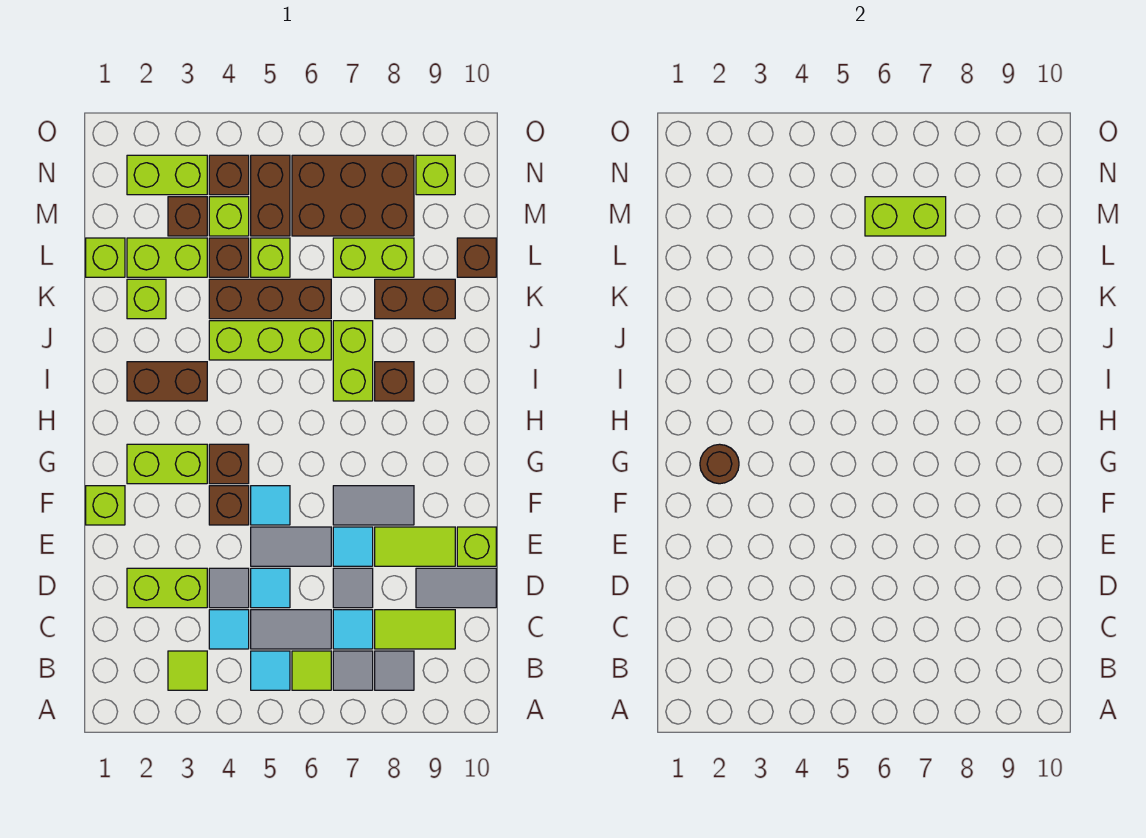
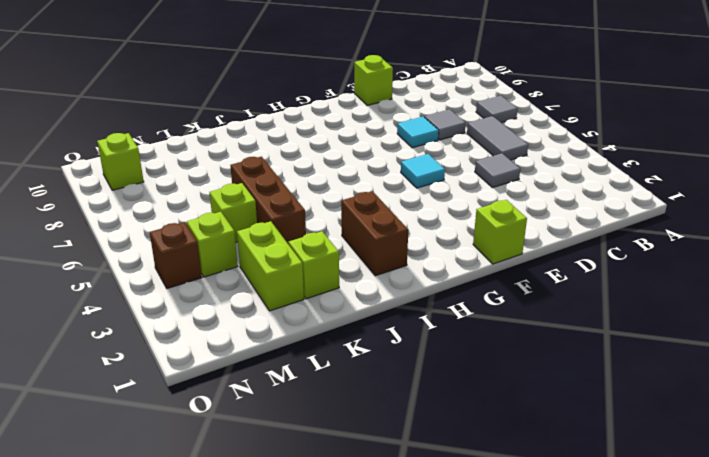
none -> lime tile B3 level 1
none -> cyan tile B5 level 1
none -> lime tile B6 level 1
none -> grey tile B8 level 1

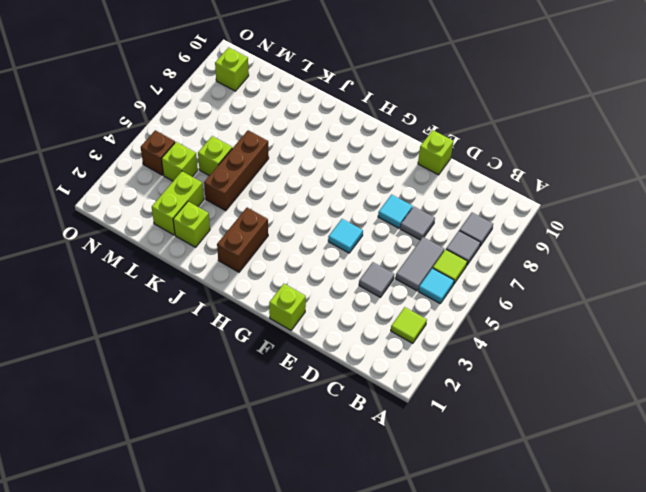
none -> cyan tile C4 level 1
none -> cyan tile C7 level 1
none -> lime tile C8:C9 level 1
none -> lime brick D2:D3 level 1

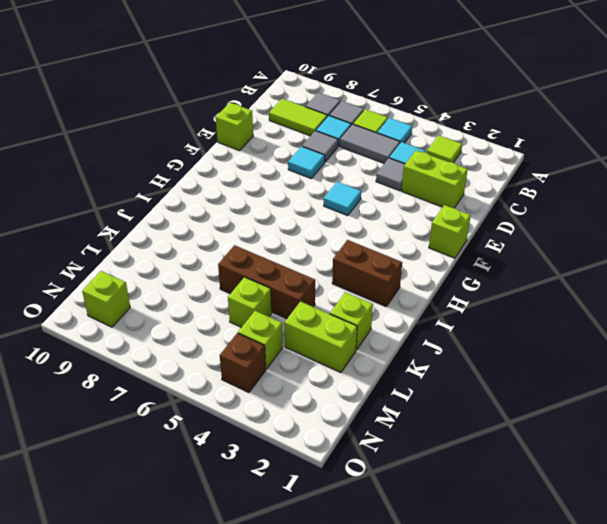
none -> cyan tile D5 level 1
none -> grey tile D9:D10 level 1
none -> grey tile E5:E6 level 1
none -> lime tile E8:E9 level 1

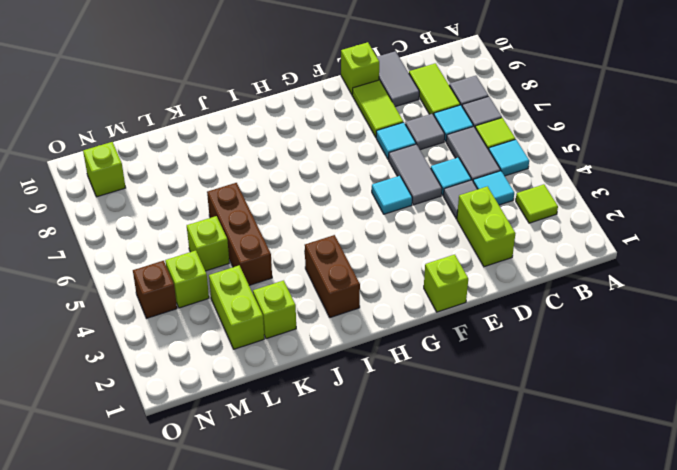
none -> brown brick F4 level 1
none -> grey tile F7:F8 level 1
none -> lime brick G2:G3 level 1
none -> brown brick G4 level 1

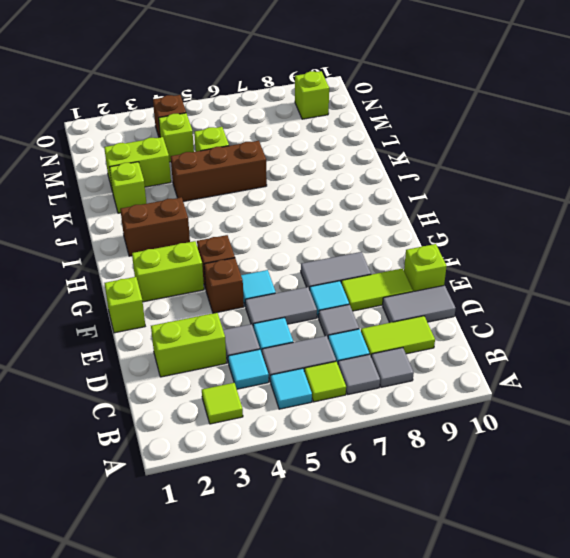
none -> lime brick I7:J7 level 1
none -> brown brick I8 level 1
none -> lime brick J4:J6 level 1
none -> brown brick K8:K9 level 1

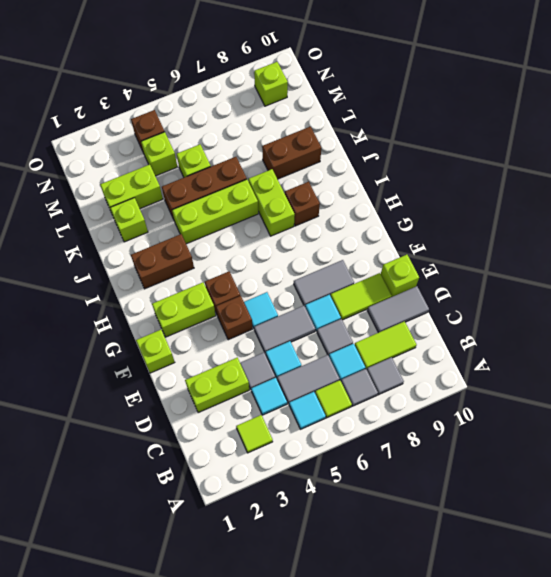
none -> lime brick L1 level 1
none -> brown brick L4 level 1
none -> lime brick L7:L8 level 1
none -> brown brick L10 level 1

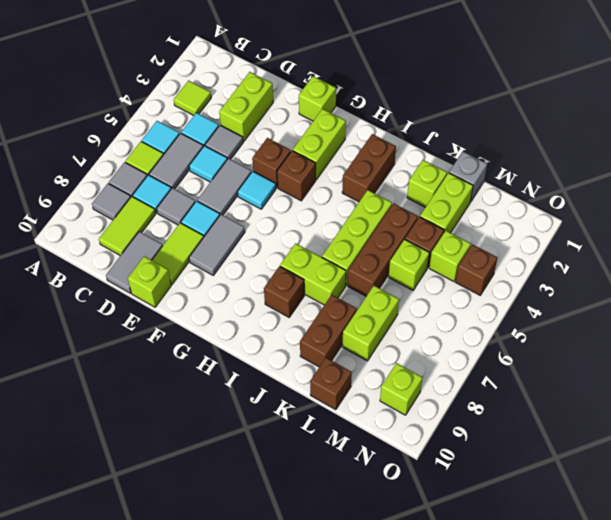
grey brick L1 level 1 -> lime brick L1 level 1
none -> brown brick M3 level 1
none -> brown brick M5:N5 level 1
none -> brown brick M6:N8 level 1
none -> lime brick N2:N3 level 1

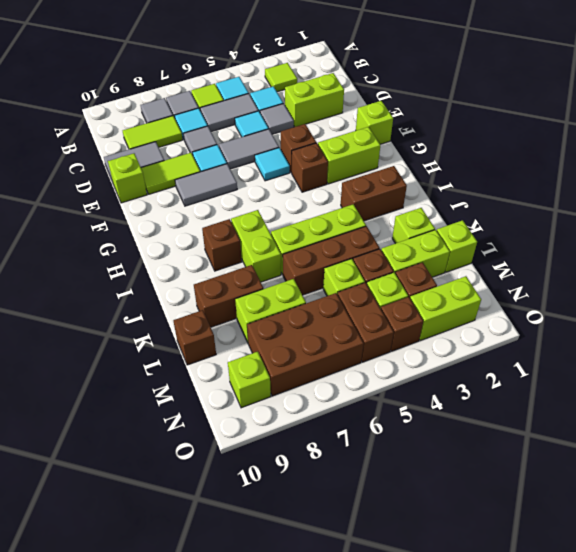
none -> brown round brick G2 level 2
none -> lime brick M6:M7 level 2

